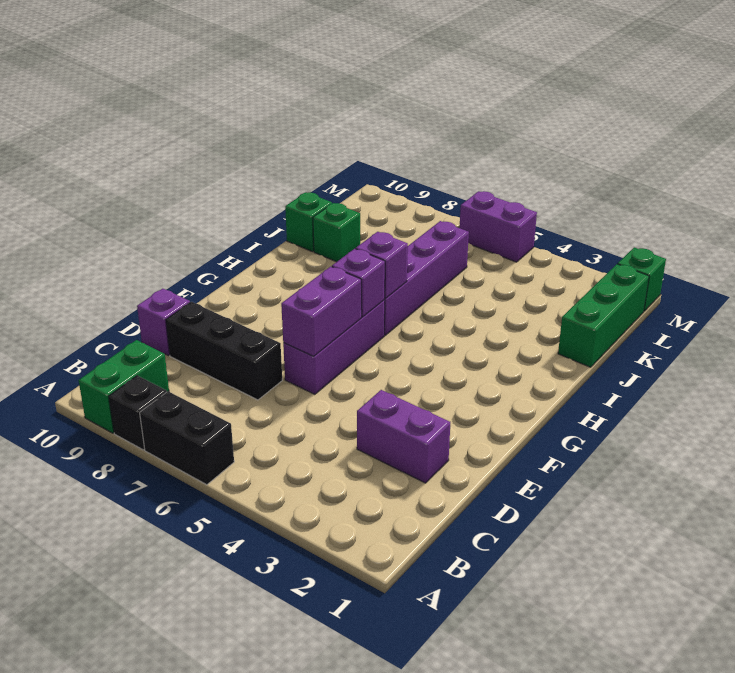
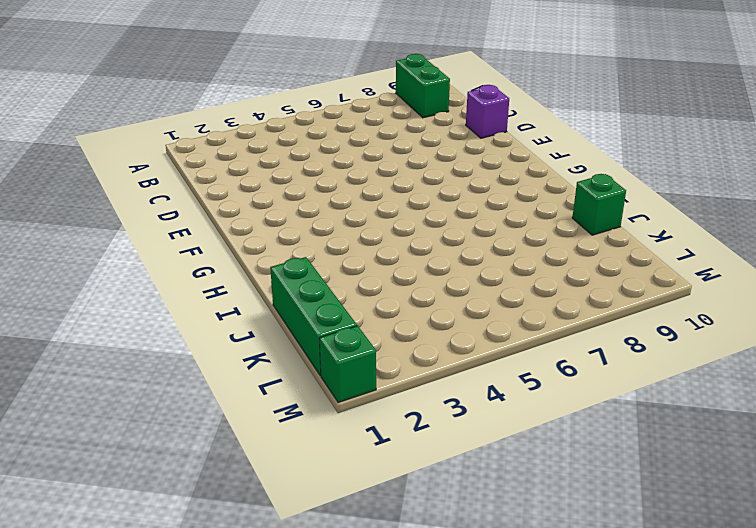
none -> black brick A6:A7 level 1
none -> black brick A8 level 1
none -> purple brick D2:D3 level 1

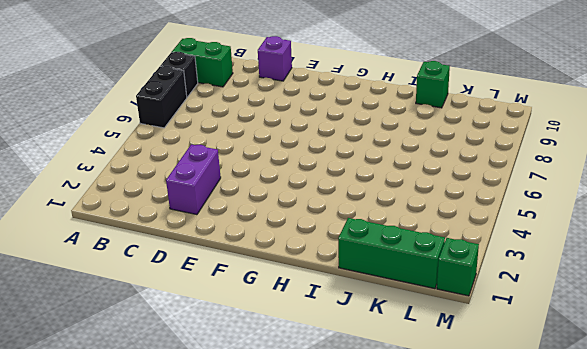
none -> black brick D7:D9 level 1
none -> purple brick E6:G6 level 1
none -> purple brick H6:K6 level 1

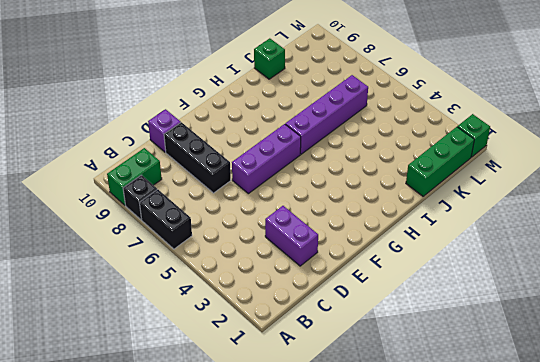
none -> green brick J9 level 1
none -> purple brick M5:M6 level 1
none -> purple brick E6:F6 level 2

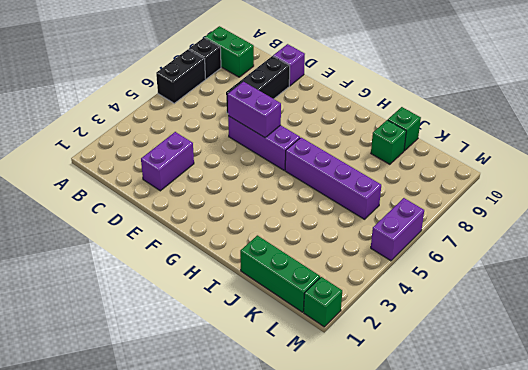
none -> purple brick G6 level 2
none -> purple brick H6 level 2

